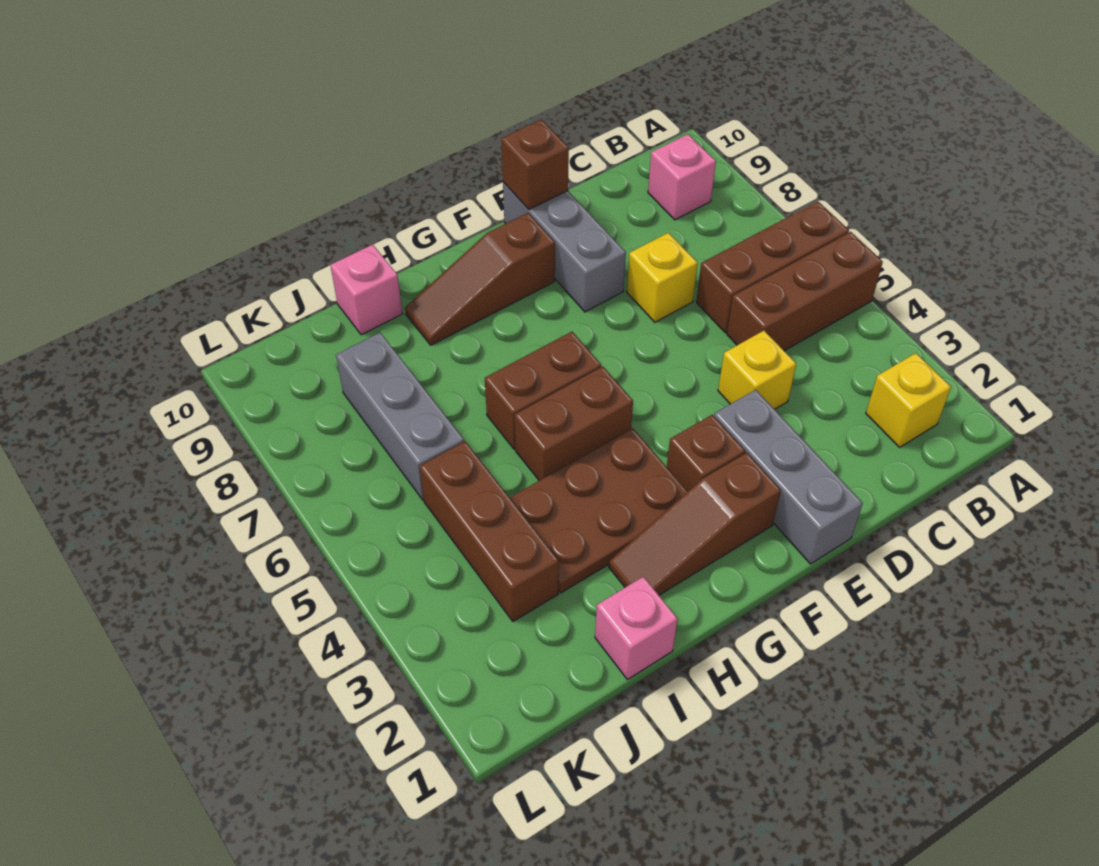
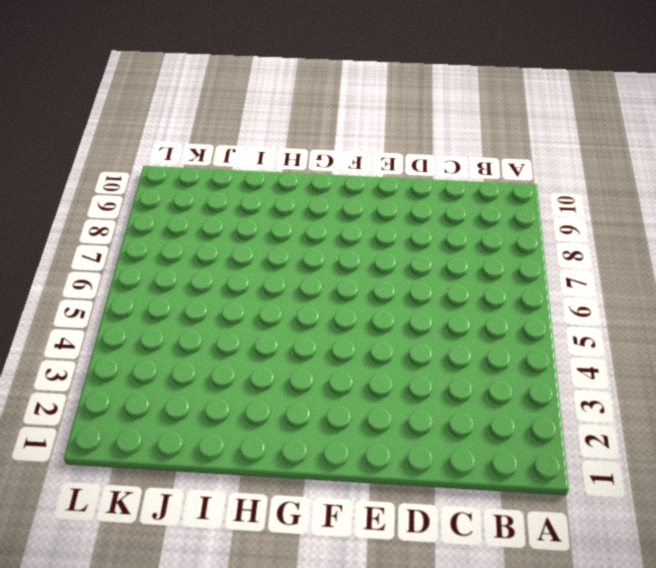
none -> brown brick A5:C5 level 1
none -> brown brick A6:C6 level 1
none -> yellow brick B2 level 1

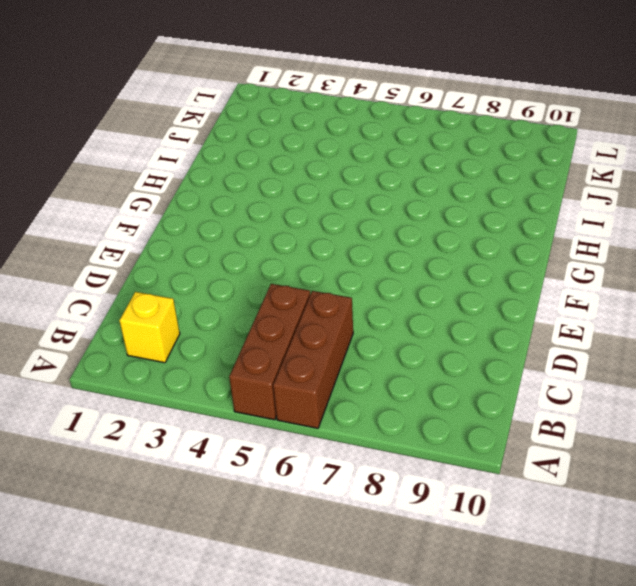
none -> pink brick B9 level 1
none -> yellow brick D4 level 1
none -> yellow brick D7 level 1

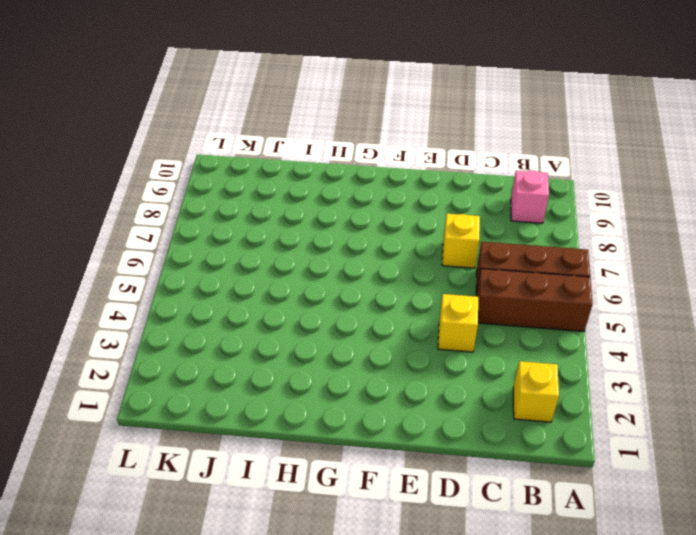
none -> grey brick E1:E3 level 1
none -> grey brick E8:E10 level 1
none -> brown slope F2:H2 level 1 top F

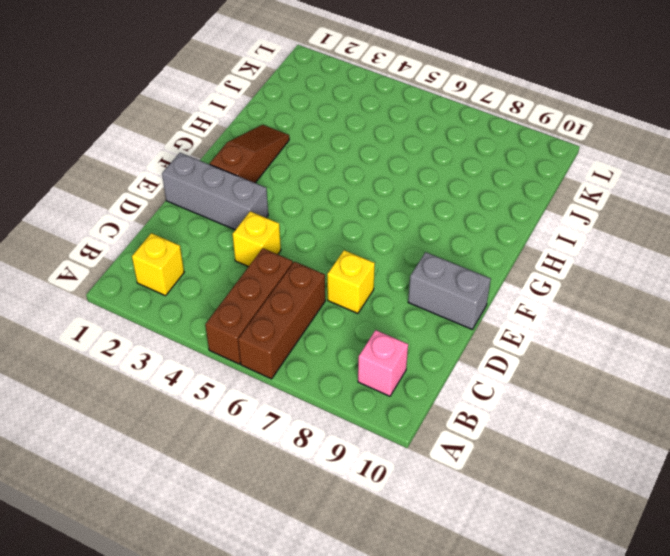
grey brick E9:E10 level 1 -> grey brick E8:E10 level 1
none -> brown brick F3 level 1
none -> brown slope F9:H9 level 1 top F
none -> brown plate G3:I4 level 1

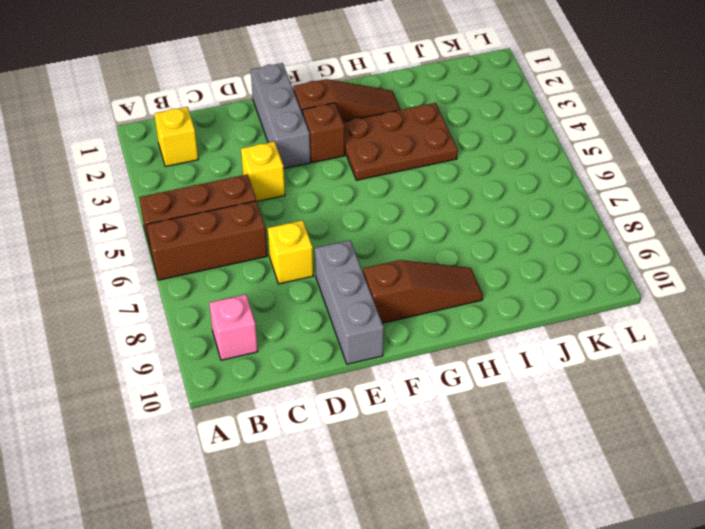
none -> brown brick G5:H5 level 1
none -> brown brick G6:H6 level 1
none -> pink brick I1 level 1

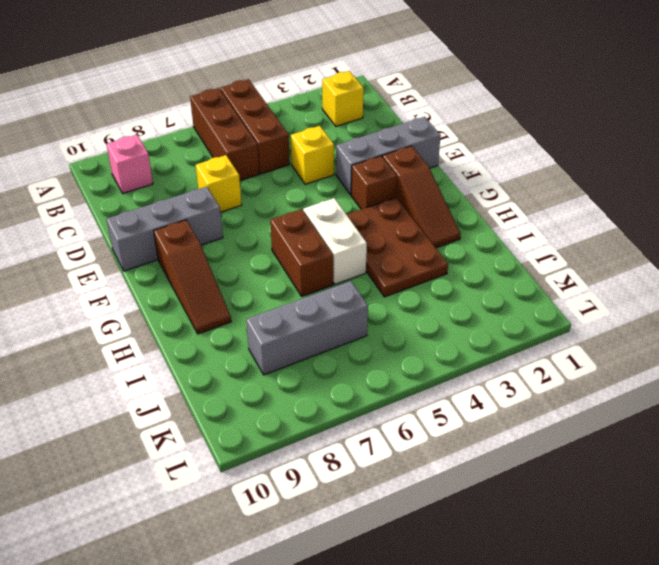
white brick G5:H5 level 1 -> brown brick G5:H5 level 1
none -> pink brick I1 level 1
none -> pink brick I10 level 1
none -> brown brick J3:J5 level 1

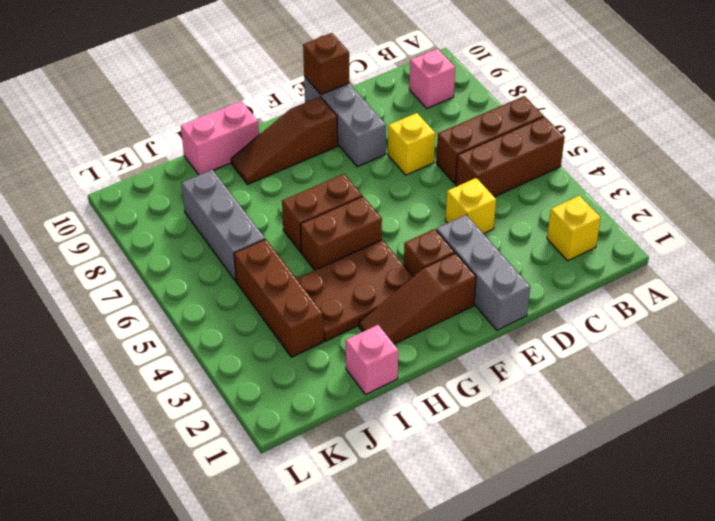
pink brick H10:I10 level 1 -> pink brick I10 level 1

